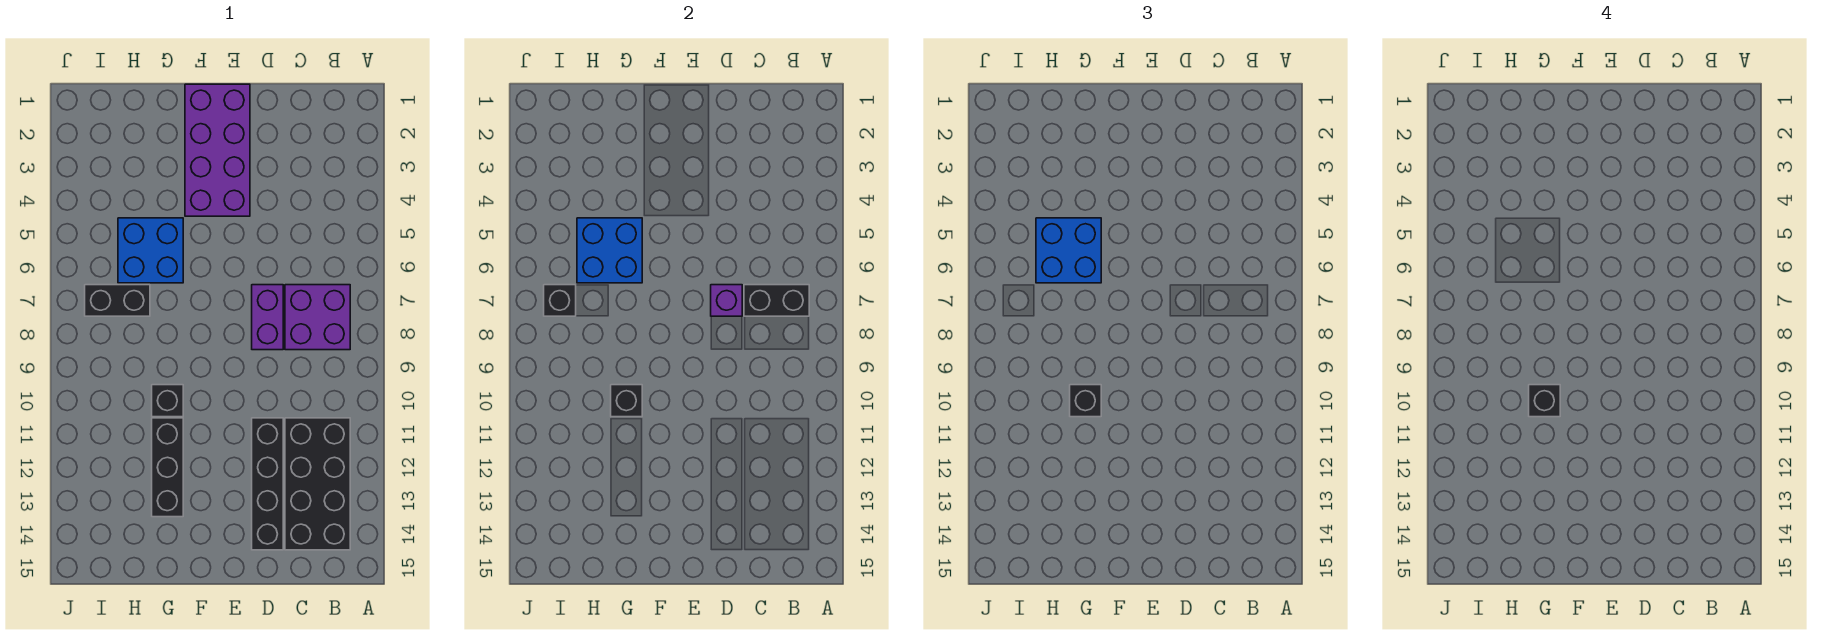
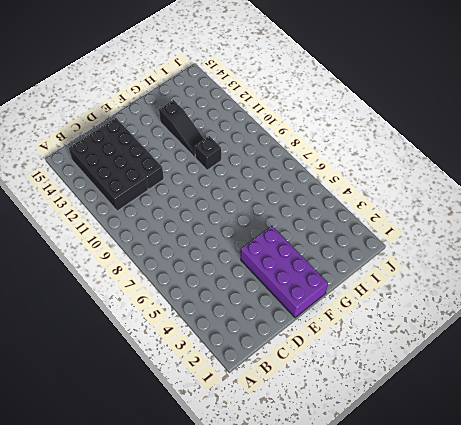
black slope G11:G13 level 1 top 13 -> black brick G11:G13 level 1
none -> purple brick B7:C8 level 1
none -> purple brick D7:D8 level 1
none -> blue brick G5:H6 level 1

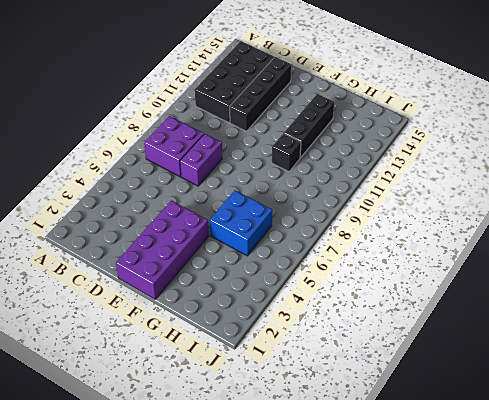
none -> black brick H7:I7 level 1
none -> black brick B7:C7 level 2
none -> purple brick D7 level 2

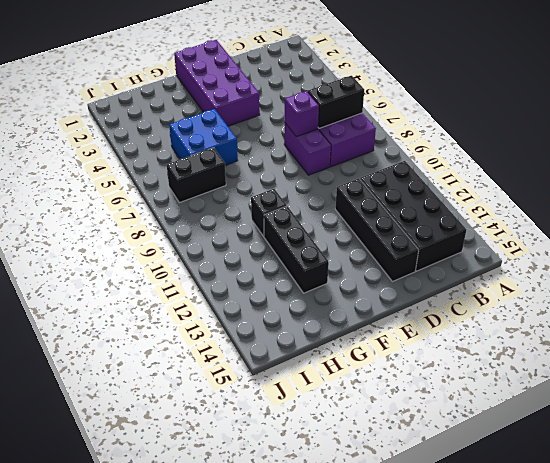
none -> blue brick G5:H6 level 2
none -> black brick G10 level 2
none -> black brick I7 level 2

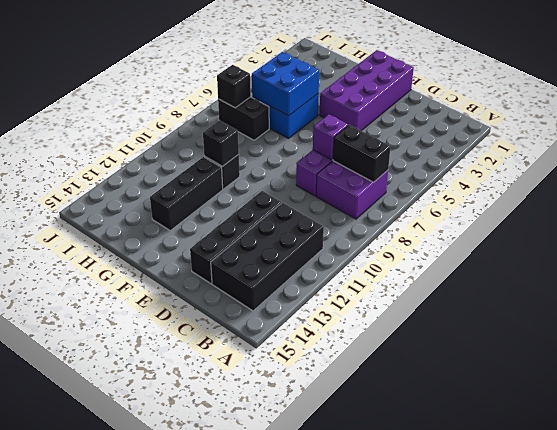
none -> blue brick G5:H6 level 3
none -> black brick G10 level 3
none -> black brick G10 level 4

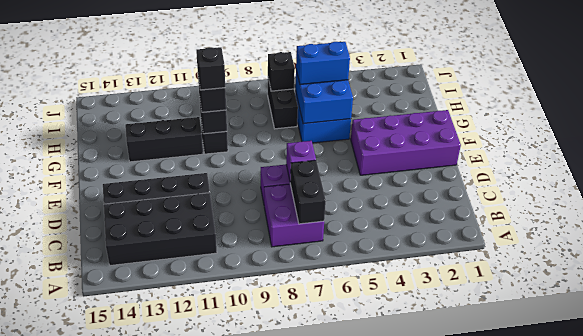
blue brick H5:H6 level 3 -> blue brick G5:H6 level 3

